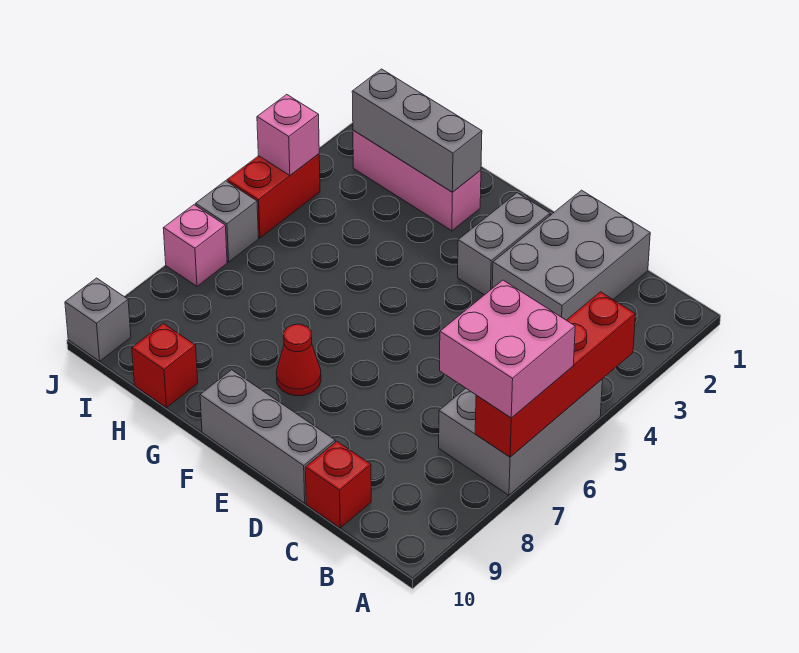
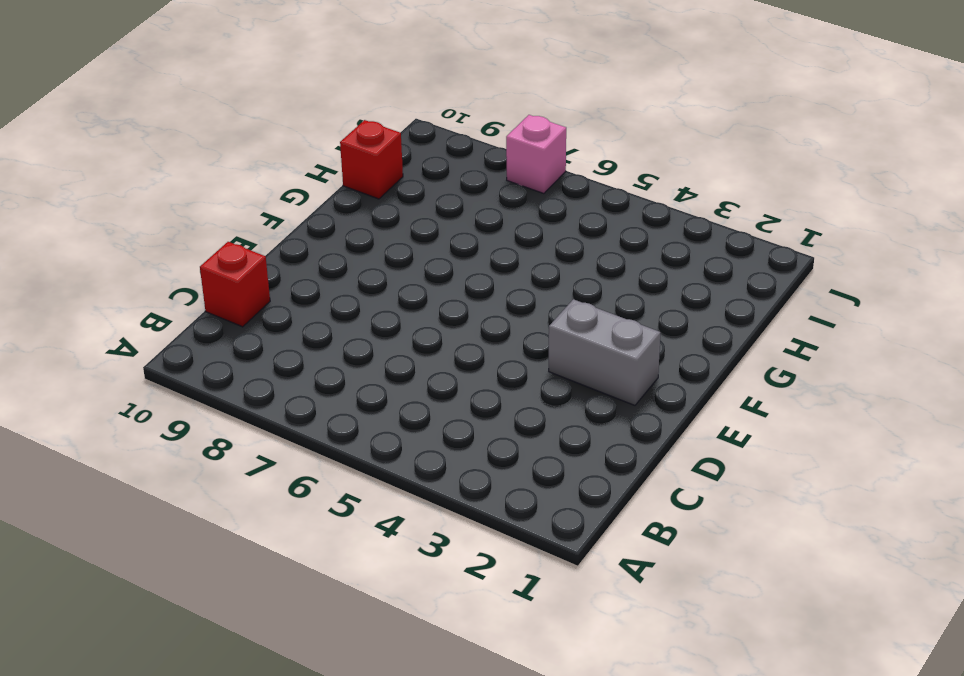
none -> grey brick A5:B7 level 1
none -> grey brick C1:D3 level 1
none -> grey brick D10:F10 level 1

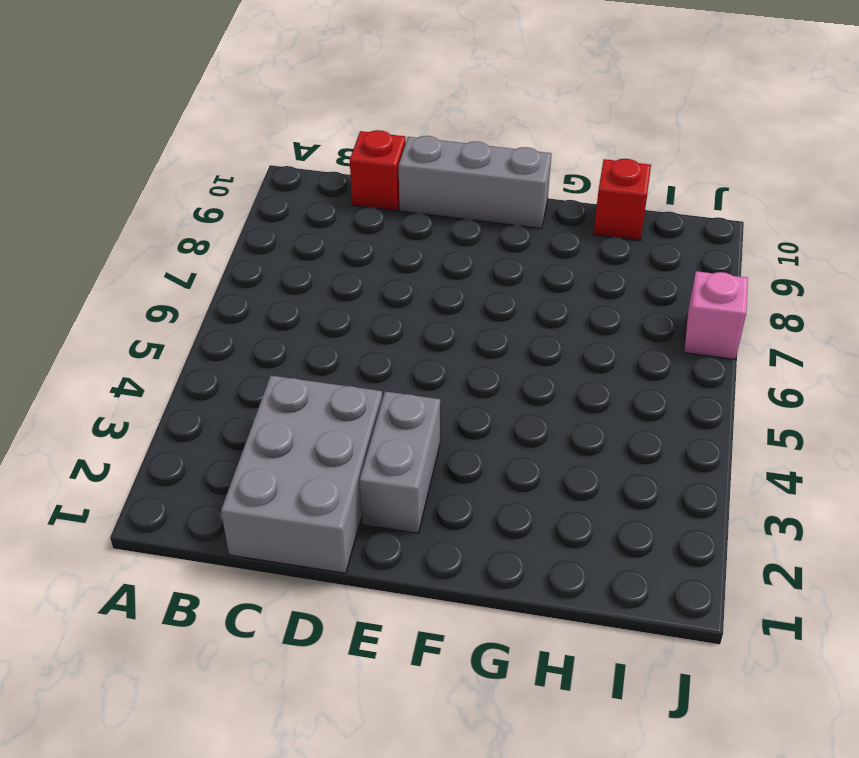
none -> grey brick A5:B7 level 1
none -> red cone F8 level 1
none -> pink brick G2:I2 level 1

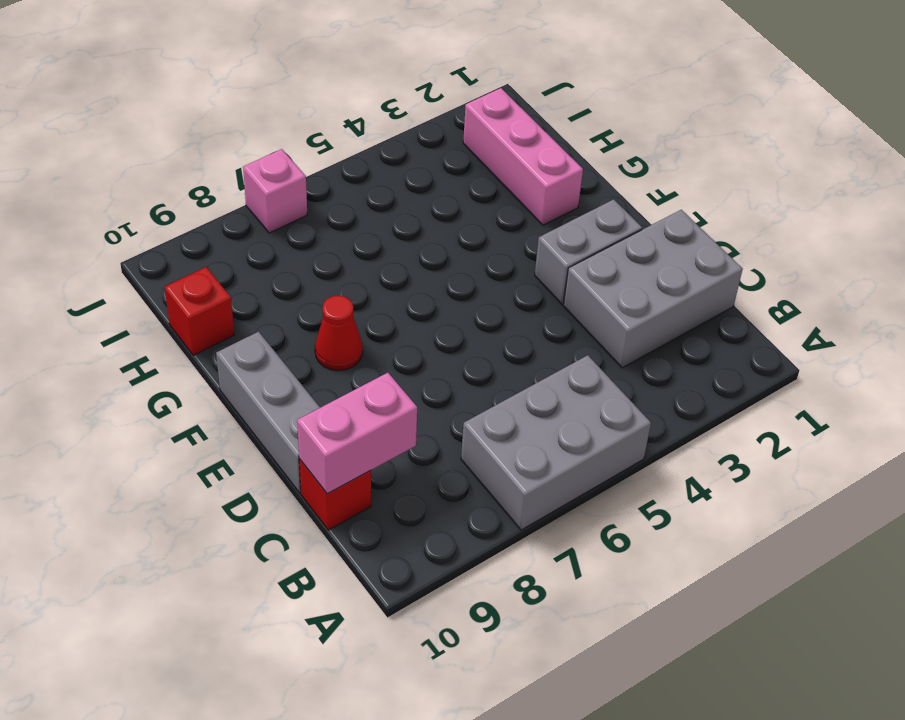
pink brick C9:C10 level 2 -> none
none -> red brick J4:J5 level 1
none -> grey brick J6 level 1
none -> grey brick J10 level 1

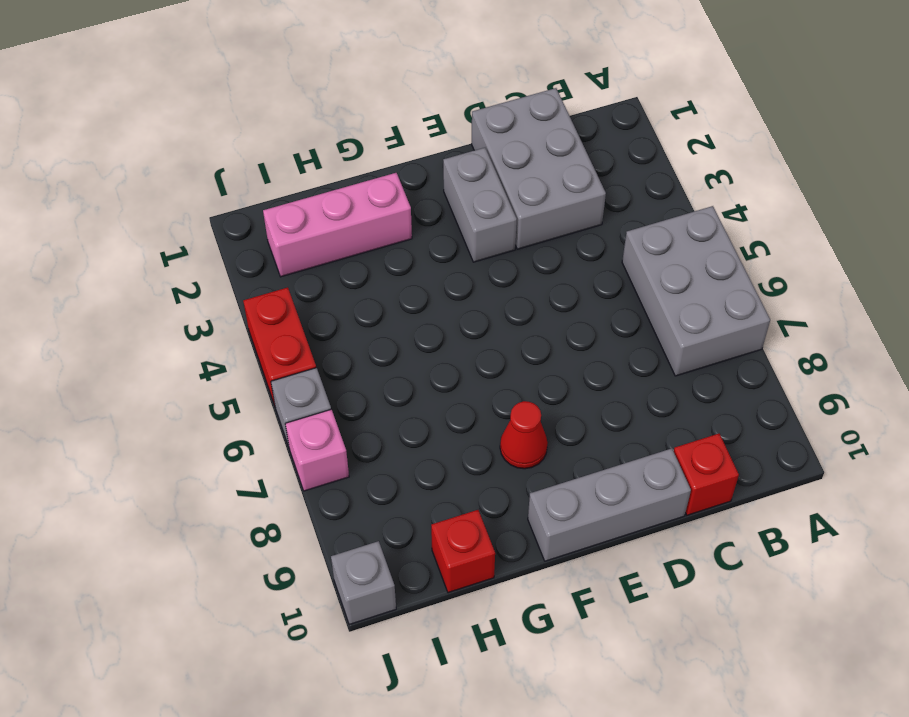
none -> red brick A4:A7 level 2
none -> grey brick G2:I2 level 2
none -> pink brick J4 level 2

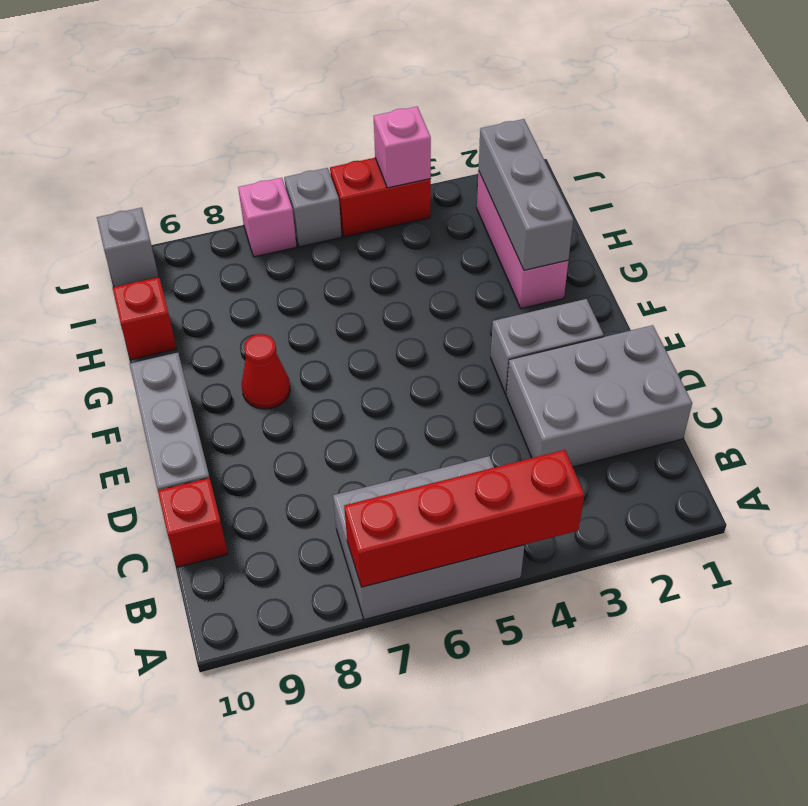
none -> pink brick A6:B7 level 3

